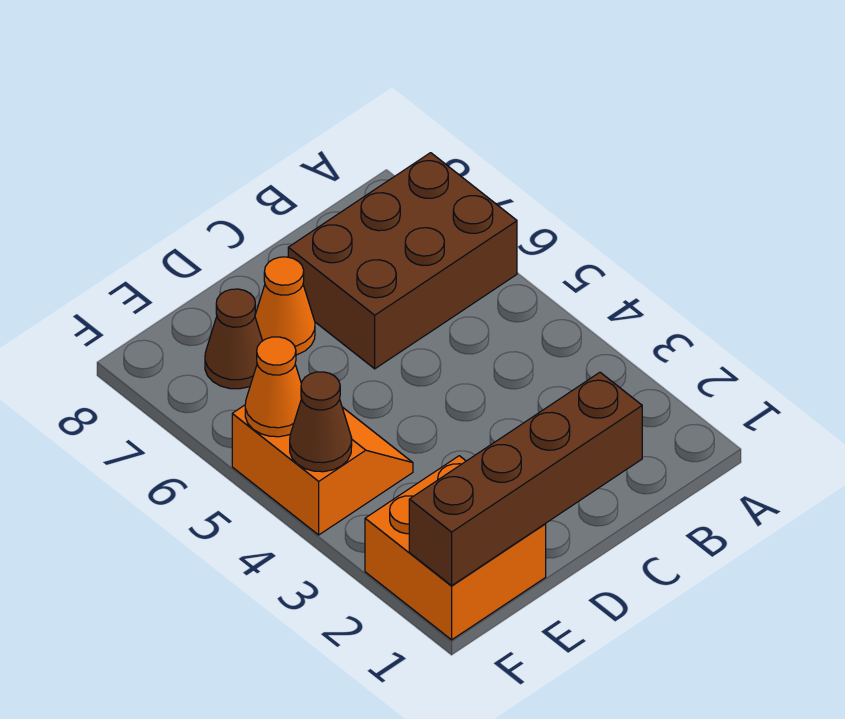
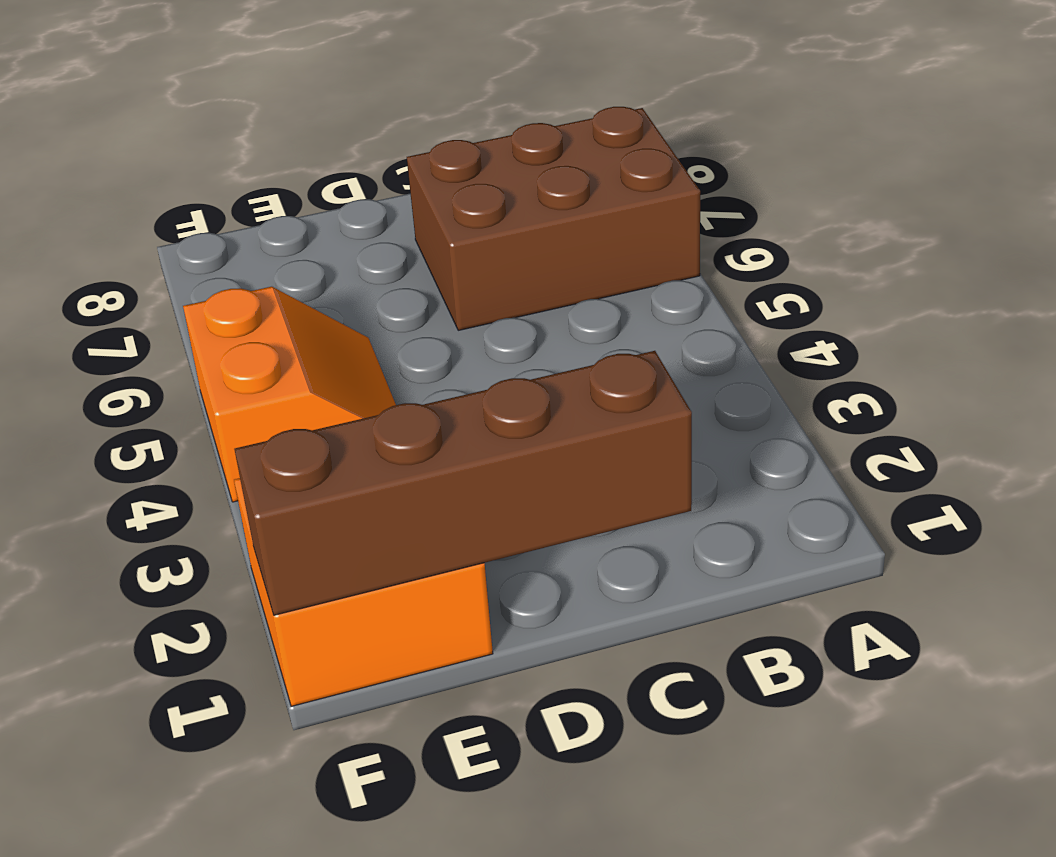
none -> orange cone D7 level 1
none -> brown cone E7 level 1

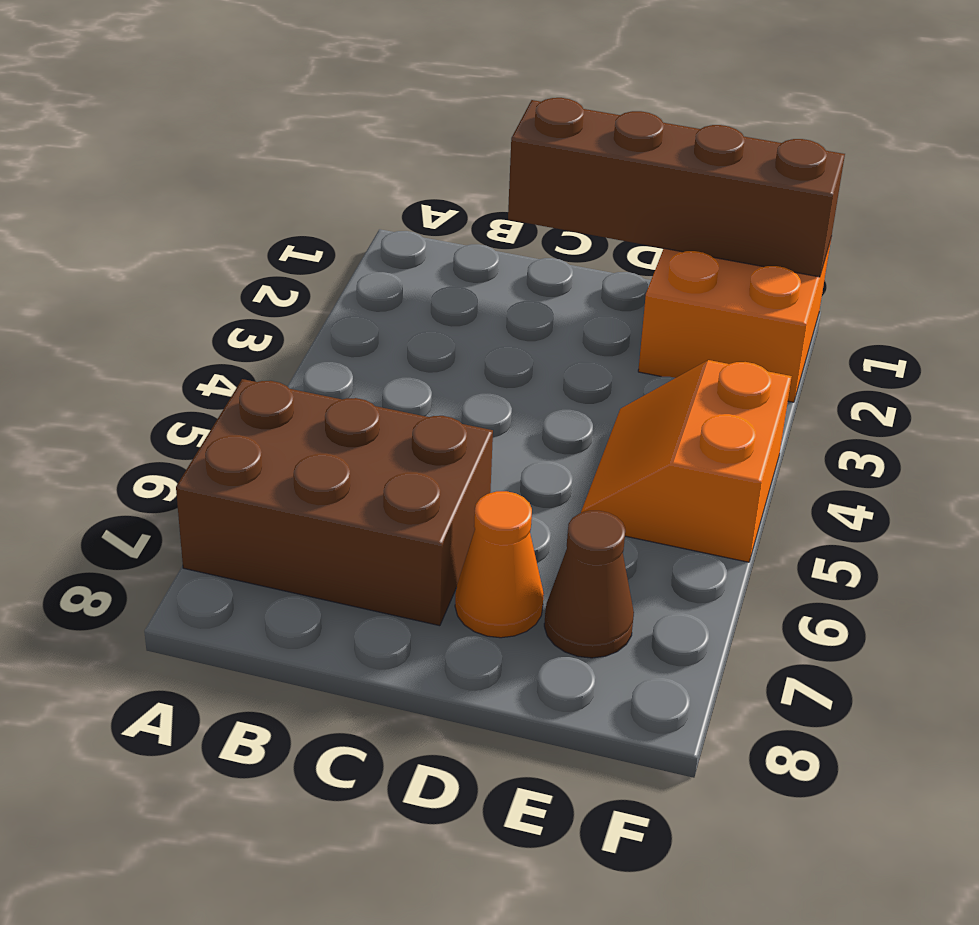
none -> brown cone F4 level 2
none -> orange cone F5 level 2

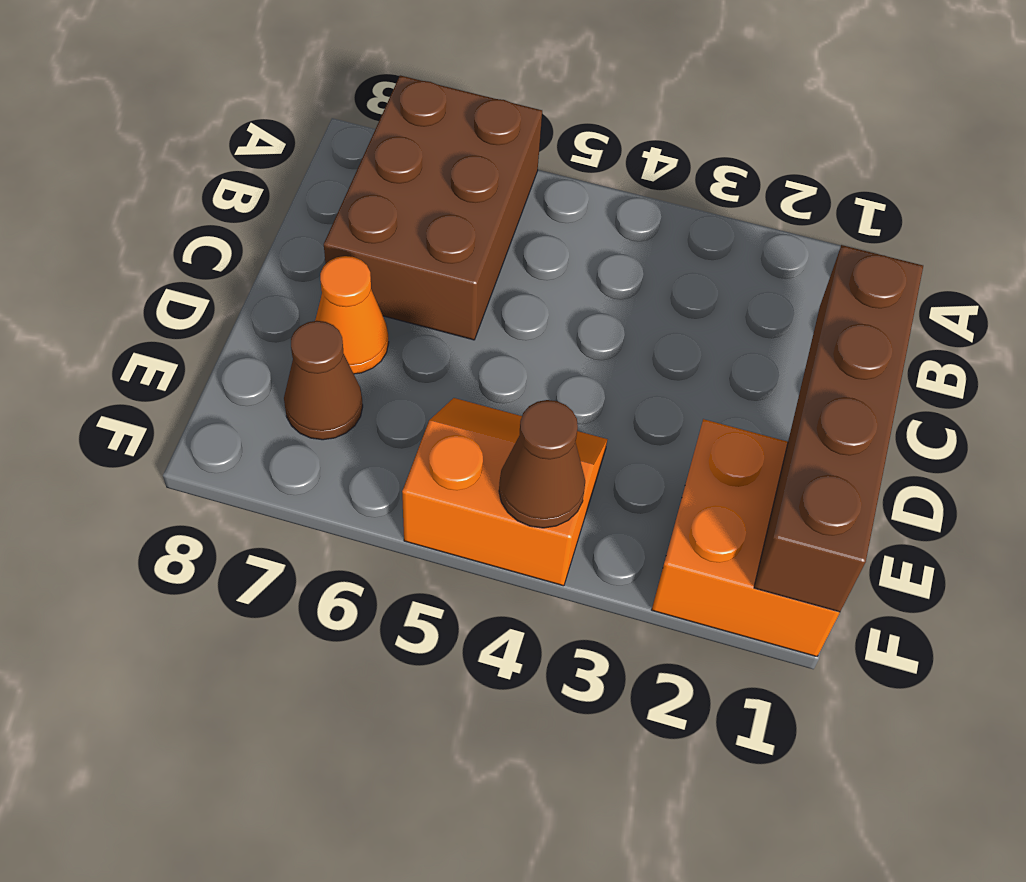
none -> orange cone F5 level 2

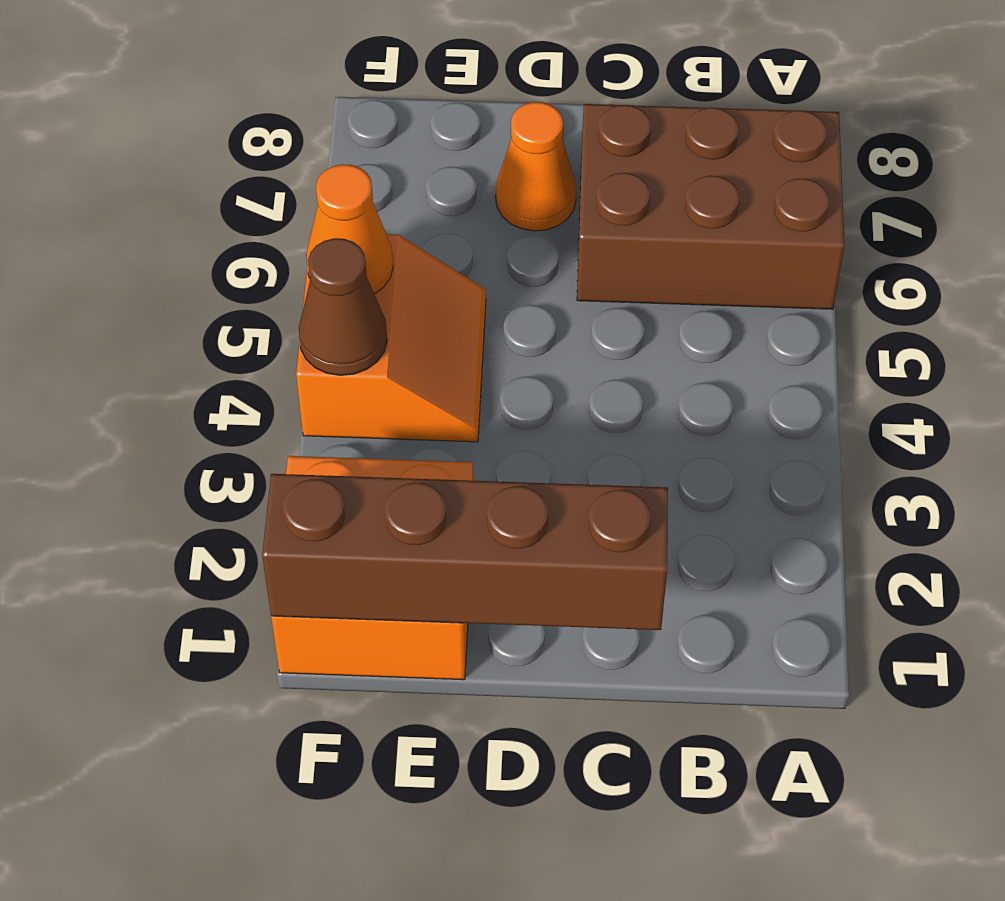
none -> brown cone E7 level 1

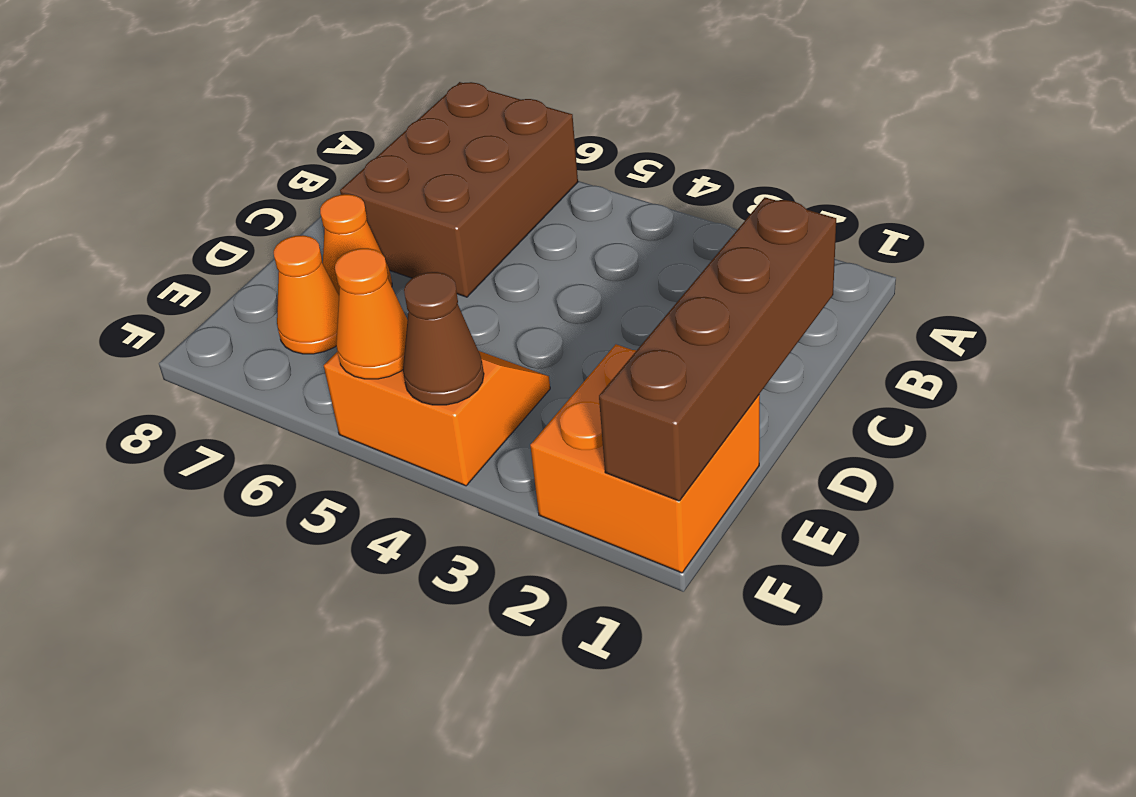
orange cone E7 level 1 -> brown cone E7 level 1

